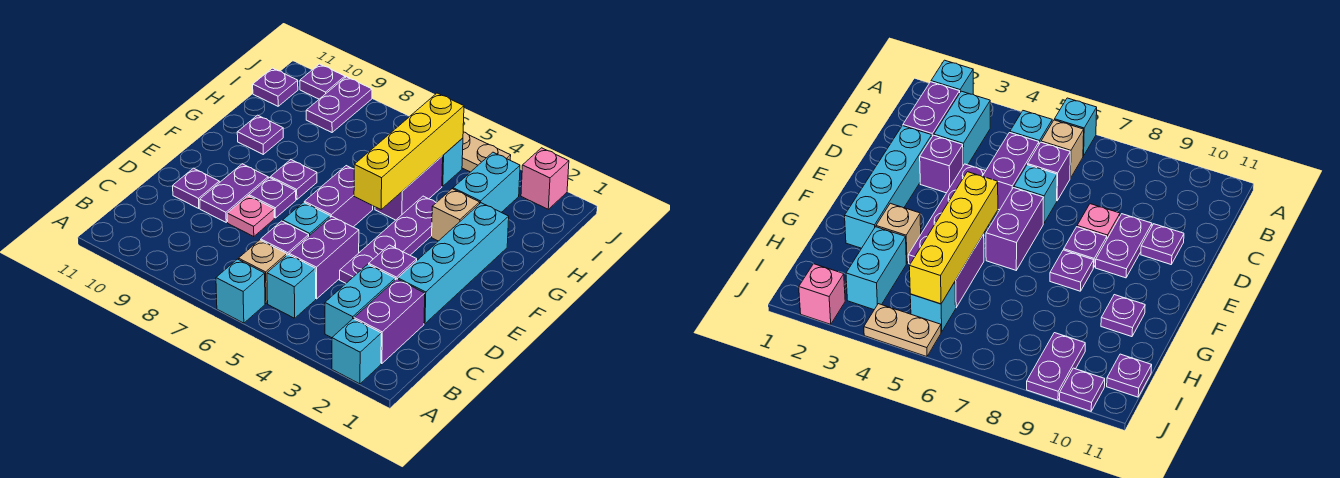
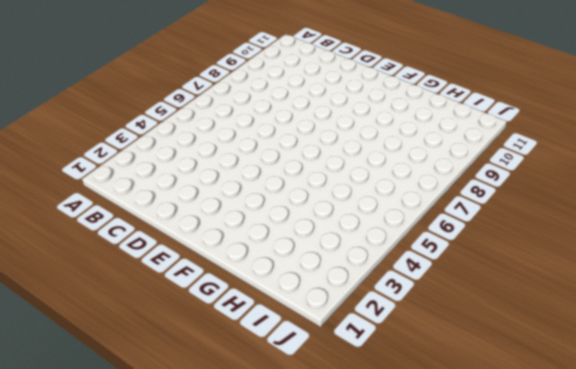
none -> cyan brick A2 level 1
none -> cyan brick A6 level 1
none -> purple brick B2:C2 level 1

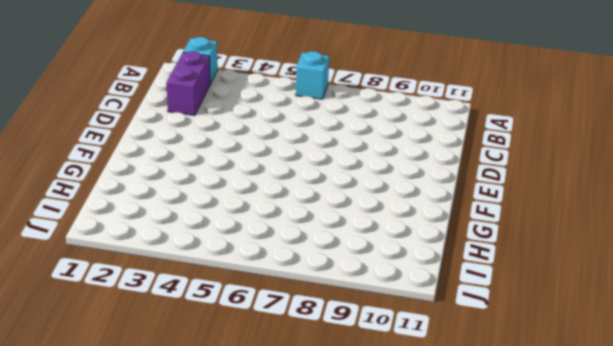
none -> cyan brick B3:C3 level 1
none -> cyan brick B5 level 1
none -> tan brick B6 level 1

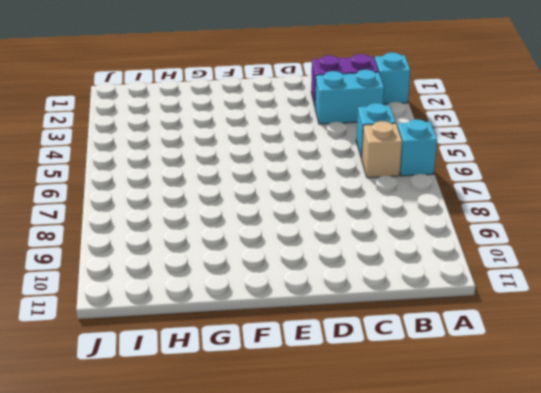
none -> purple brick C5:D5 level 1
none -> purple brick C6 level 1
none -> cyan brick D2:G2 level 1

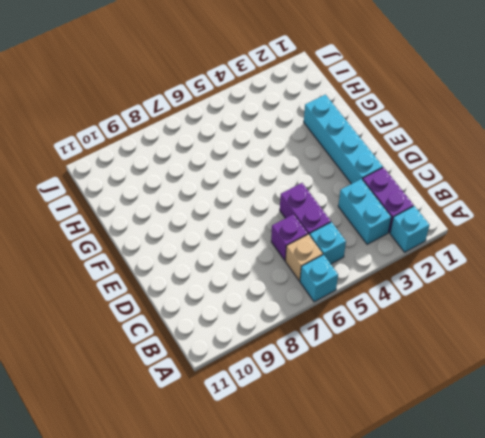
none -> purple brick D3 level 1
none -> purple plate D4:G4 level 1
none -> cyan brick D6 level 1

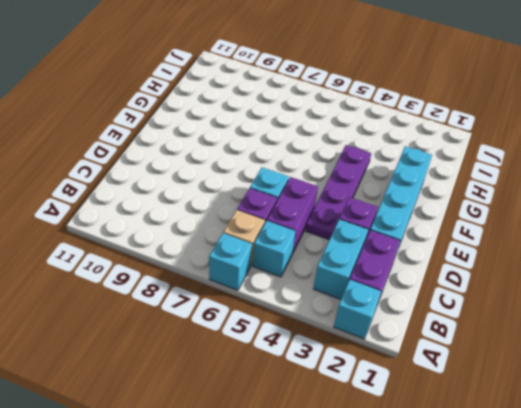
none -> pink plate D8 level 1
none -> purple plate D9:E9 level 1
none -> purple plate D10 level 1

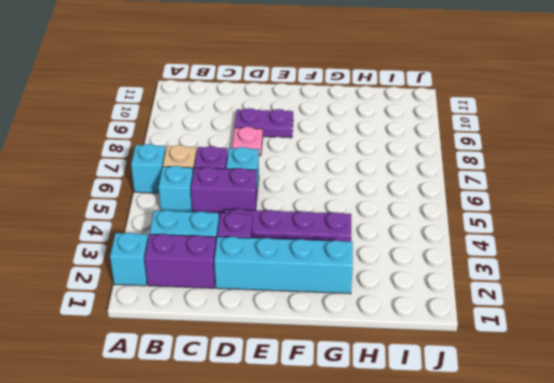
none -> purple plate D10 level 1
none -> purple brick E6:F6 level 1
none -> purple plate E8 level 1

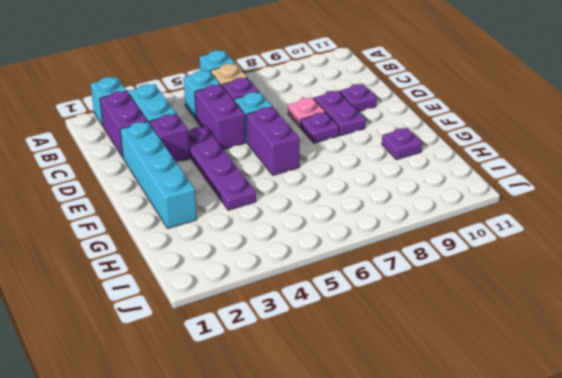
none -> purple plate F8 level 1
none -> tan brick G3 level 1
none -> purple brick G5:H5 level 1

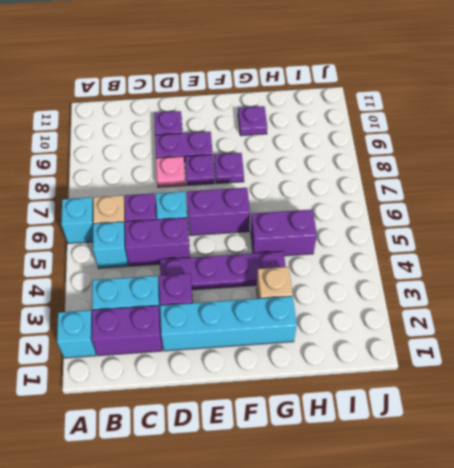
none -> cyan brick H3:I3 level 1
none -> cyan brick I5 level 1
none -> purple plate I9:J9 level 1

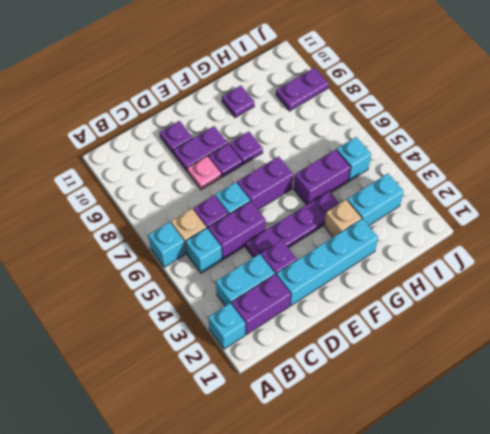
none -> purple plate I11 level 1
none -> pink brick J2 level 1
none -> tan plate J4:J5 level 1

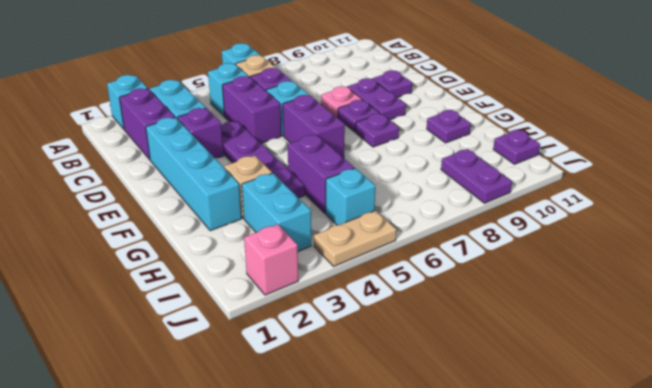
none -> purple plate J10 level 1
none -> yellow brick F5:I5 level 2

